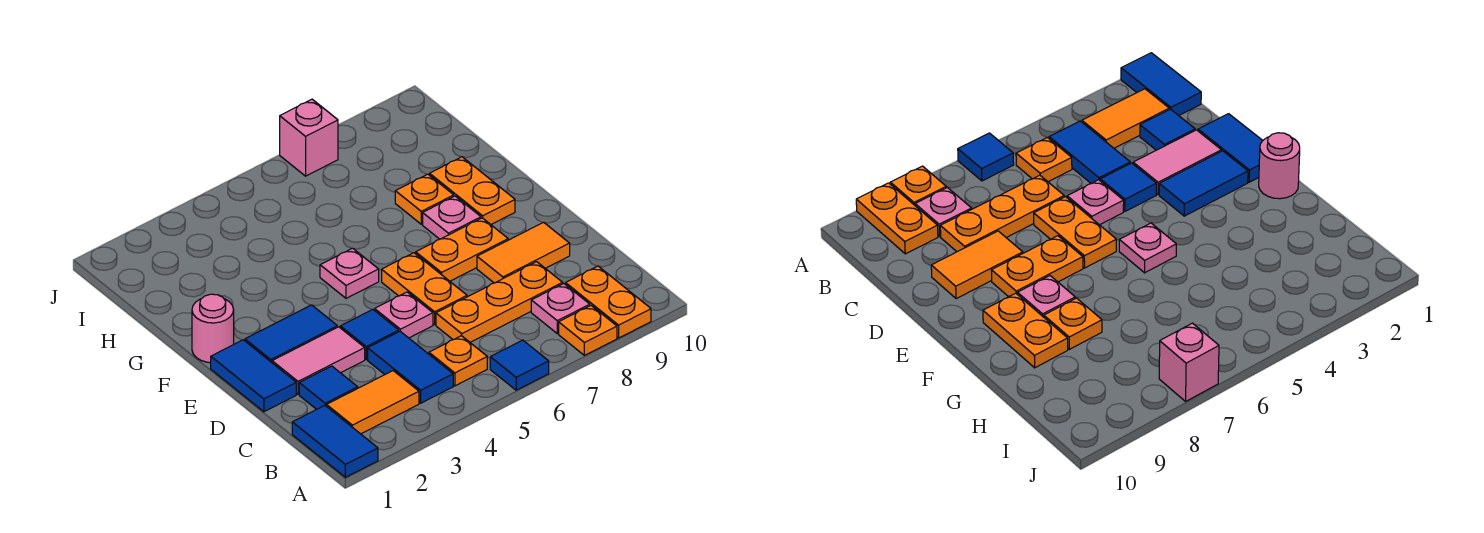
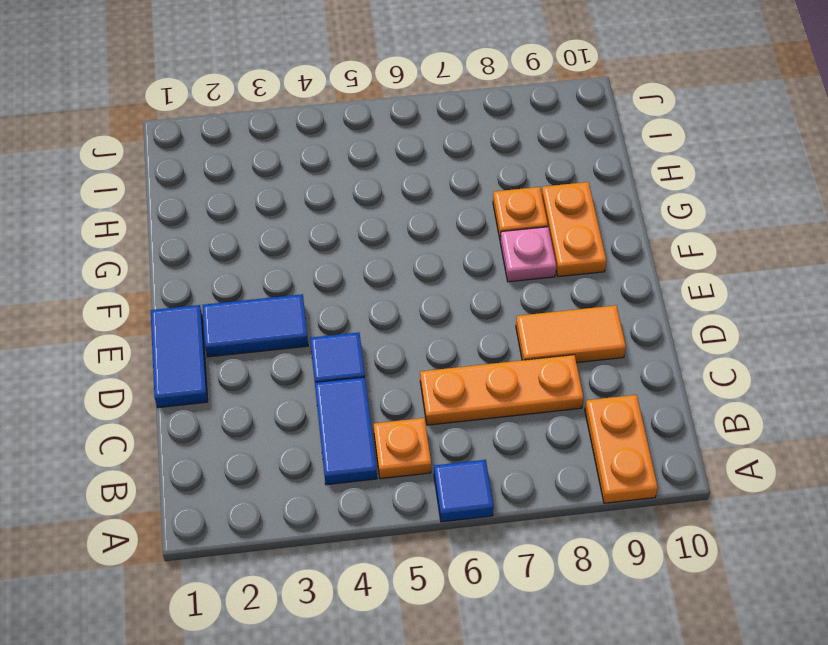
none -> blue tile A1:B1 level 1
none -> orange plate A8 level 1
none -> orange tile B2:B3 level 1

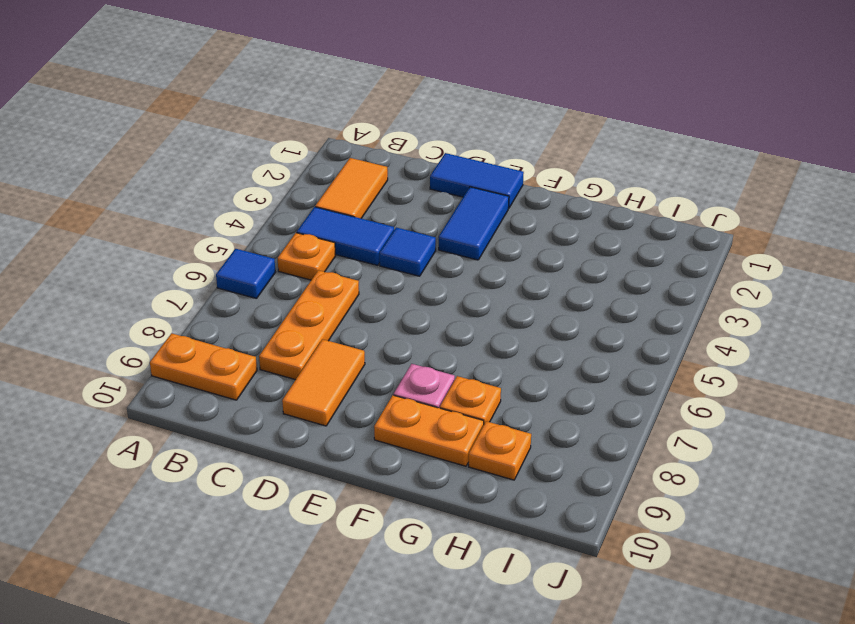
orange plate H9 level 1 -> orange plate A8 level 1
none -> blue tile A1:B1 level 1
none -> pink plate B8 level 1
none -> blue tile C2 level 1

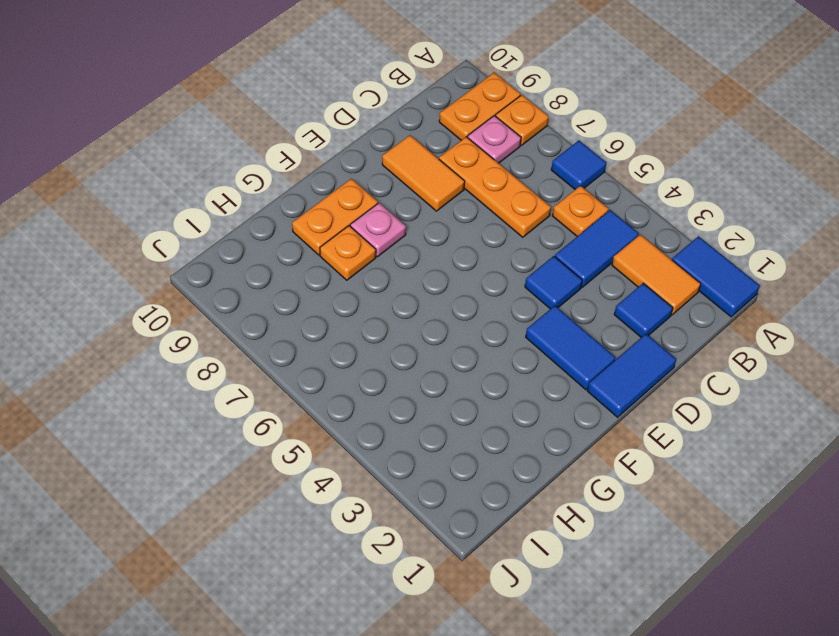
blue tile A1:A2 level 1 -> blue tile A1:B1 level 1
none -> pink tile D2:D3 level 1
none -> pink plate D5 level 1
none -> orange plate D6:E6 level 1

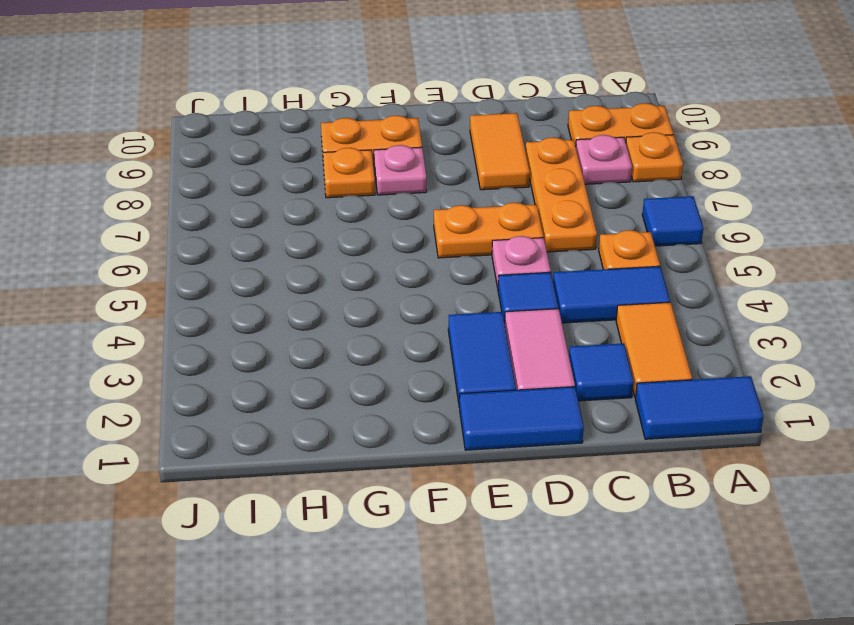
none -> orange plate E7:E8 level 1
none -> pink round brick F1 level 1
none -> pink plate F5 level 1

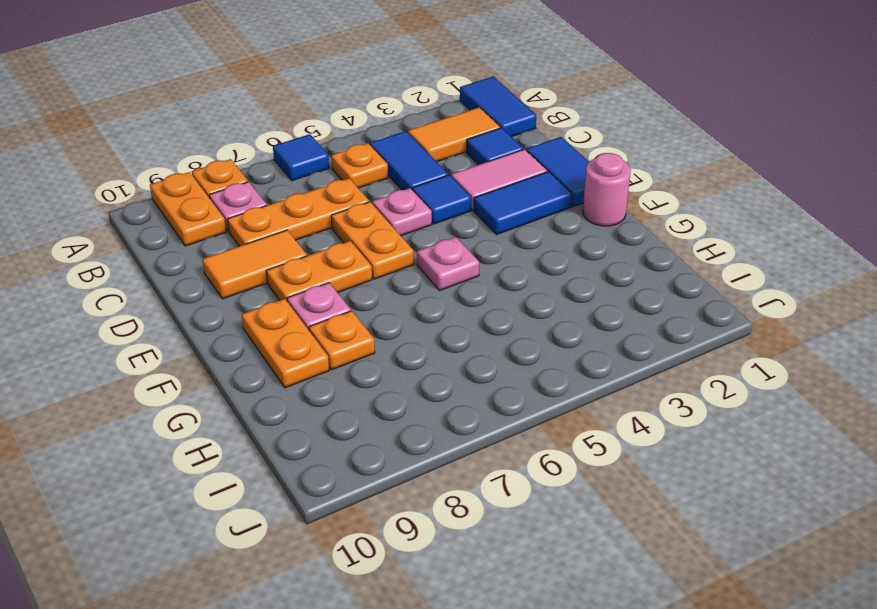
none -> pink brick J7 level 1

